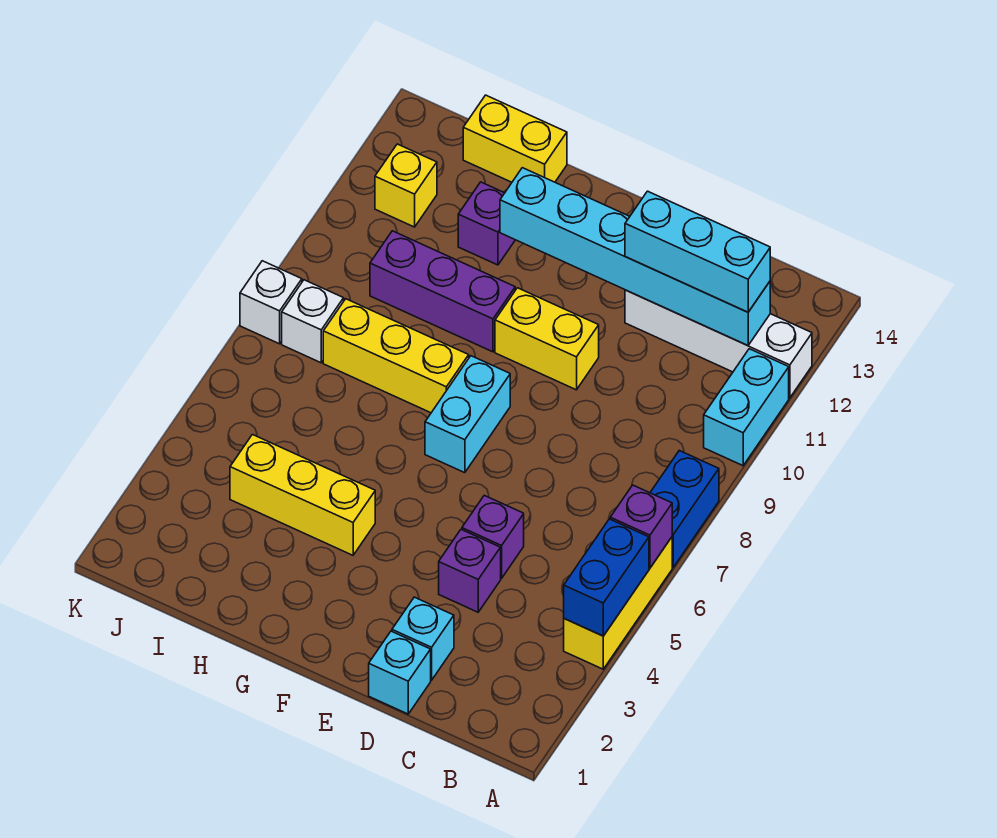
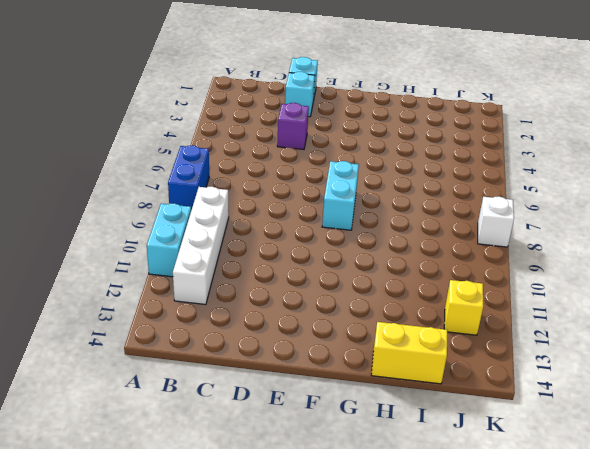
white brick B9:B12 level 1 -> white brick A12:D12 level 1
none -> yellow brick A4:A6 level 1
none -> purple brick D5 level 1
none -> yellow brick E10:F10 level 1

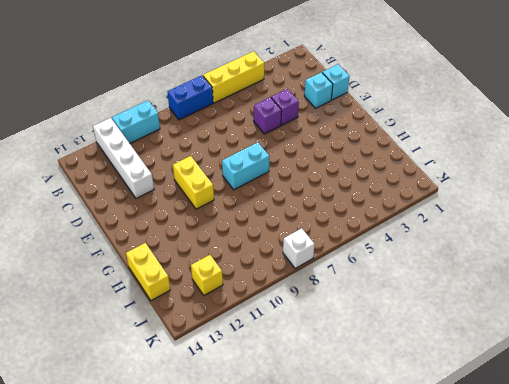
none -> yellow brick G4:I4 level 1
none -> yellow brick G8:I8 level 1
none -> purple brick G10:I10 level 1

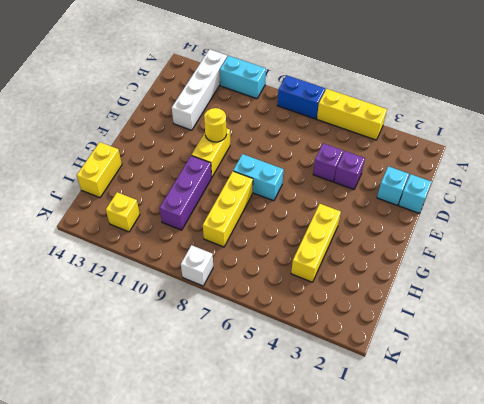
yellow round brick E10 level 2 -> none
none -> purple brick H12 level 1
none -> white brick J8 level 1
none -> blue brick A4:A5 level 2

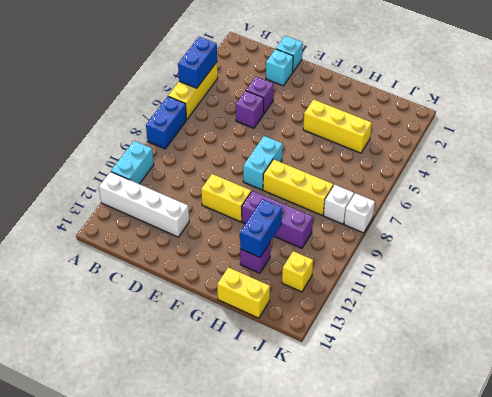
blue brick H11:H12 level 2 -> none
none -> purple brick A6 level 2
none -> cyan brick B12:G12 level 2
none -> cyan brick B12:D12 level 3

